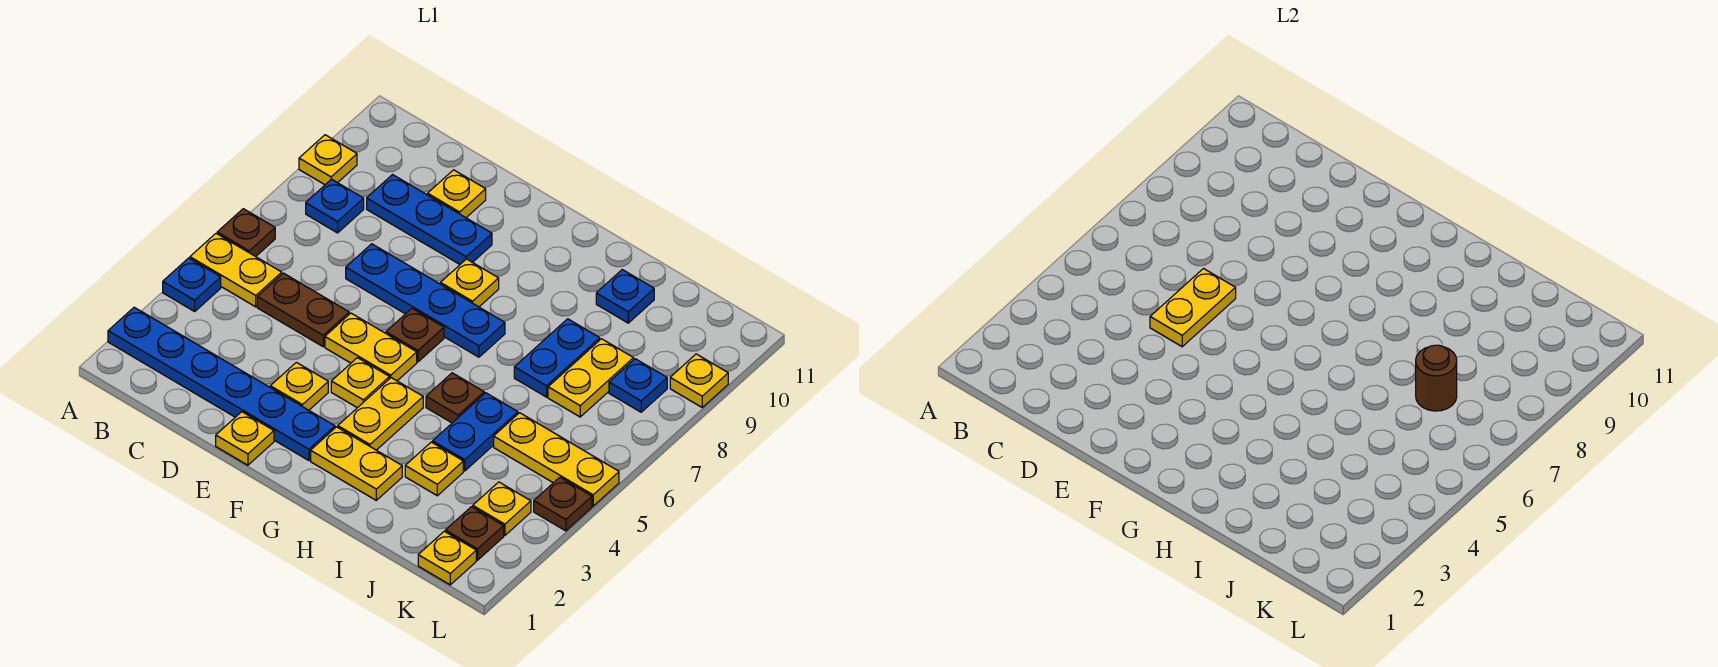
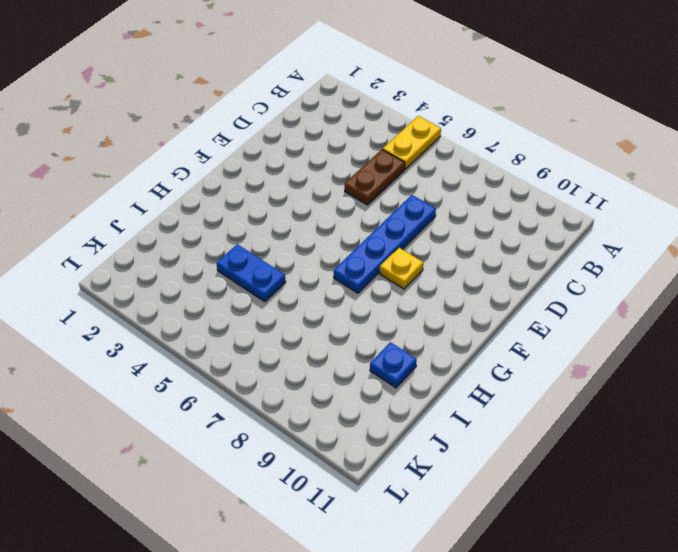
none -> blue plate A2:F2 level 1
none -> blue plate A4 level 1
none -> brown plate A6 level 1
none -> yellow plate A9 level 1

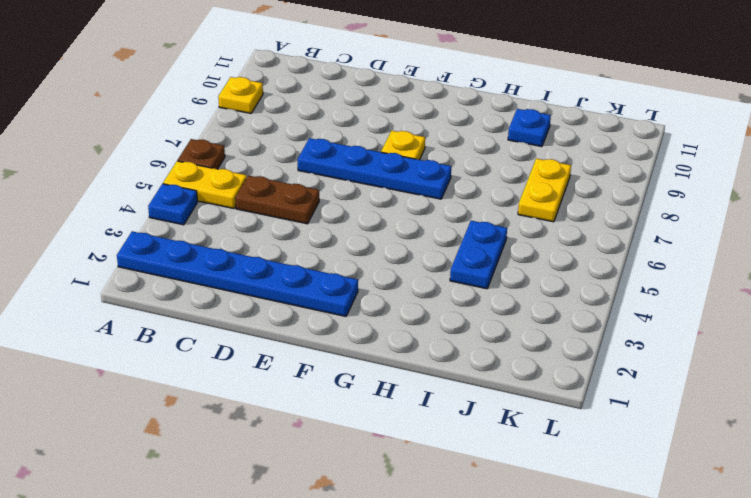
none -> blue plate B8 level 1
none -> blue plate C9:E9 level 1
none -> yellow plate D10 level 1
none -> yellow plate E1 level 1

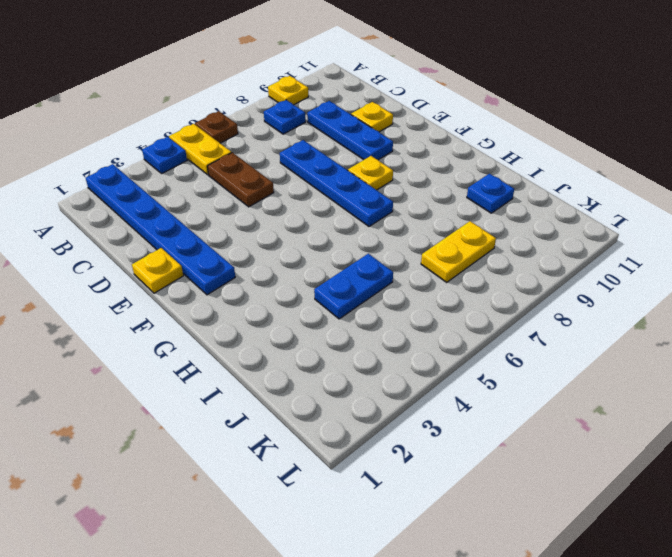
none -> yellow plate E3 level 1
none -> yellow plate E5:F5 level 1
none -> yellow plate F4 level 1
none -> brown plate F6 level 1

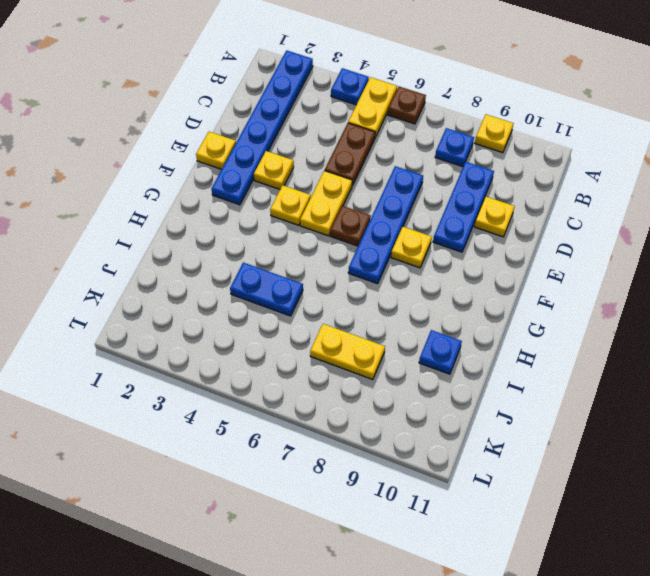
none -> yellow plate G2:H2 level 1
none -> yellow plate G3:G4 level 1
none -> brown plate H5 level 1
none -> yellow plate I3 level 1

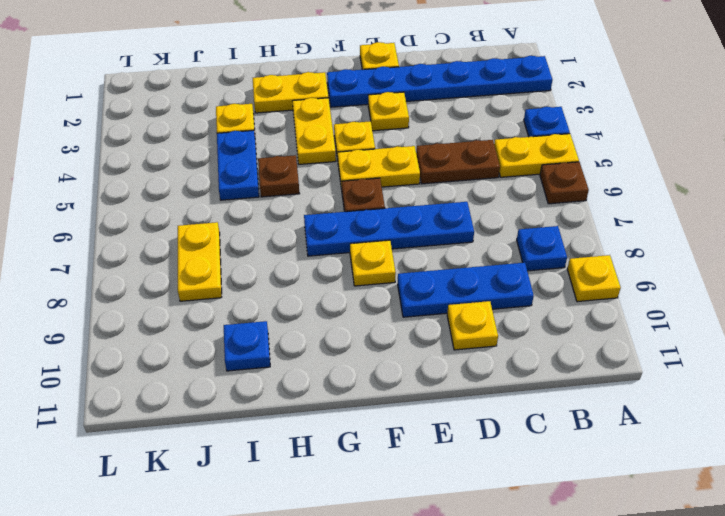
none -> blue plate I7:I8 level 1
none -> yellow plate J5:L5 level 1
none -> yellow plate K1 level 1
none -> brown plate K2 level 1

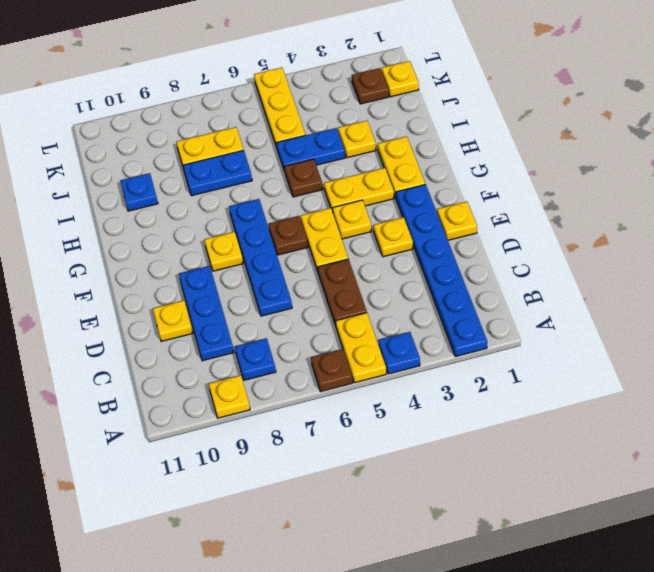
none -> yellow plate K3 level 1
none -> blue plate K8 level 1
none -> brown plate L4 level 1
none -> yellow plate L9 level 1

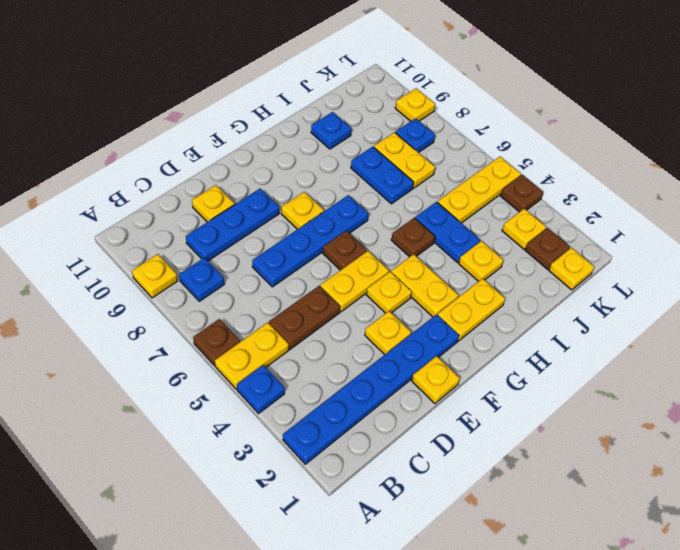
none -> yellow plate D5:D6 level 2
none -> brown round brick J7 level 2

